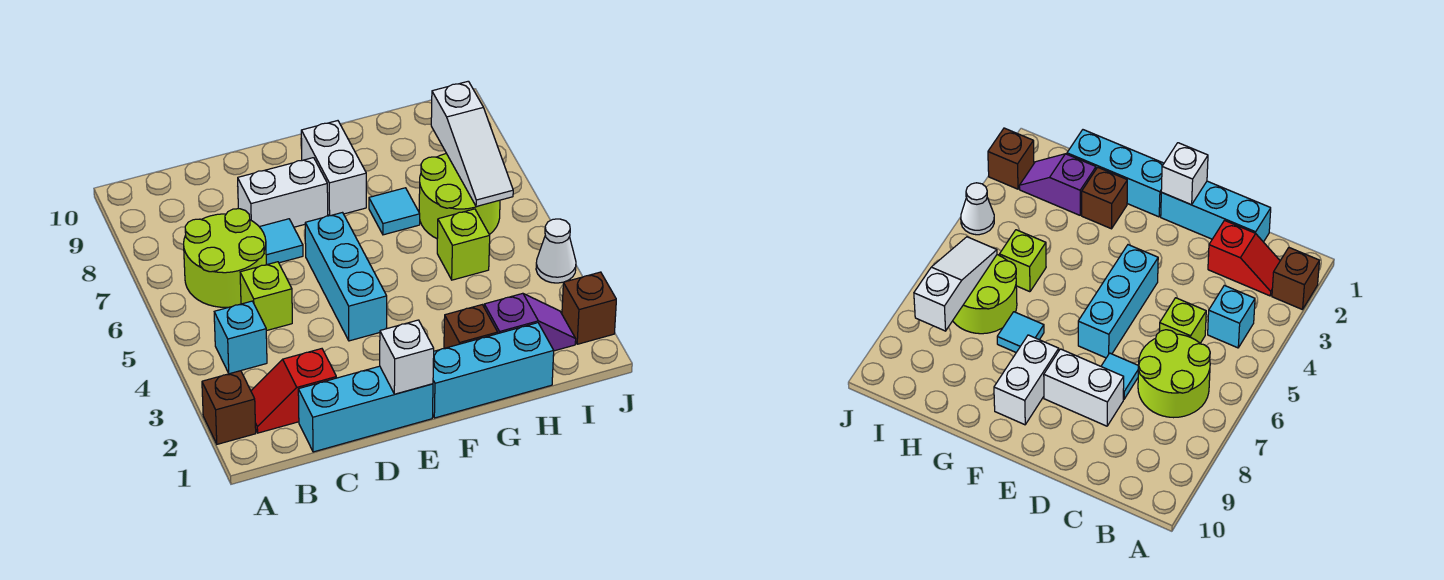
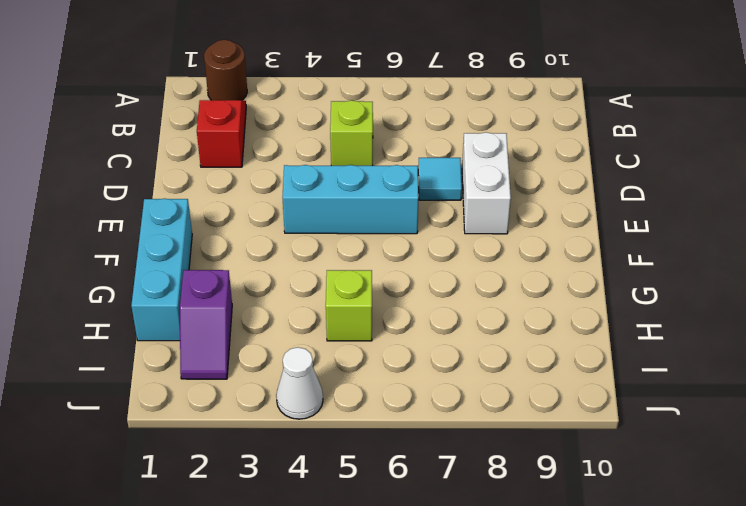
brown round brick A2 level 1 -> brown brick A2 level 1
none -> cyan brick B4 level 1
none -> lime round brick B6:C7 level 1
none -> cyan brick C1:E1 level 1

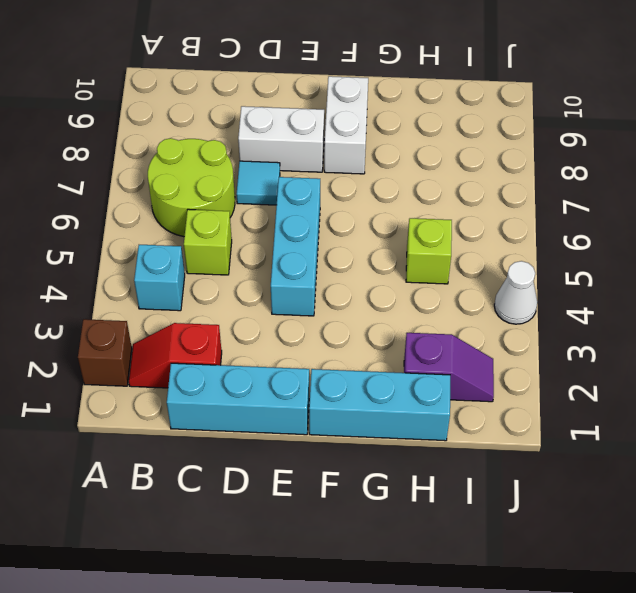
none -> brown brick G2 level 1
none -> cyan tile G7 level 1
none -> lime round brick H6:I7 level 1

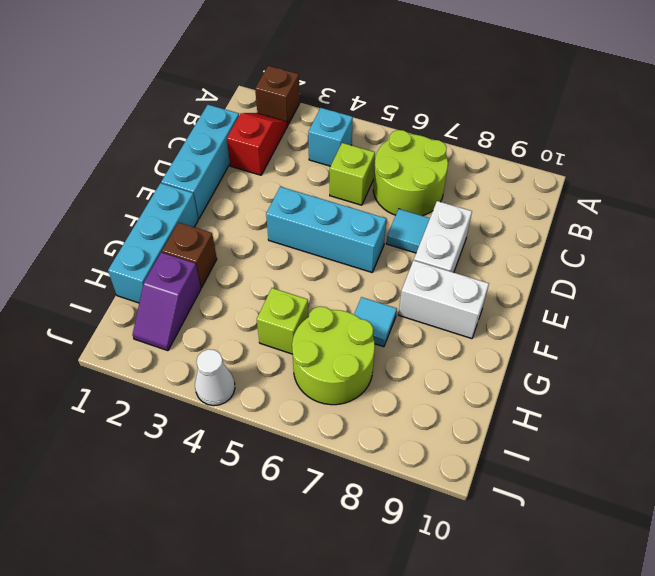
none -> brown brick J2 level 1
none -> white brick E1 level 2
none -> white slope I6:I8 level 2 top 8

